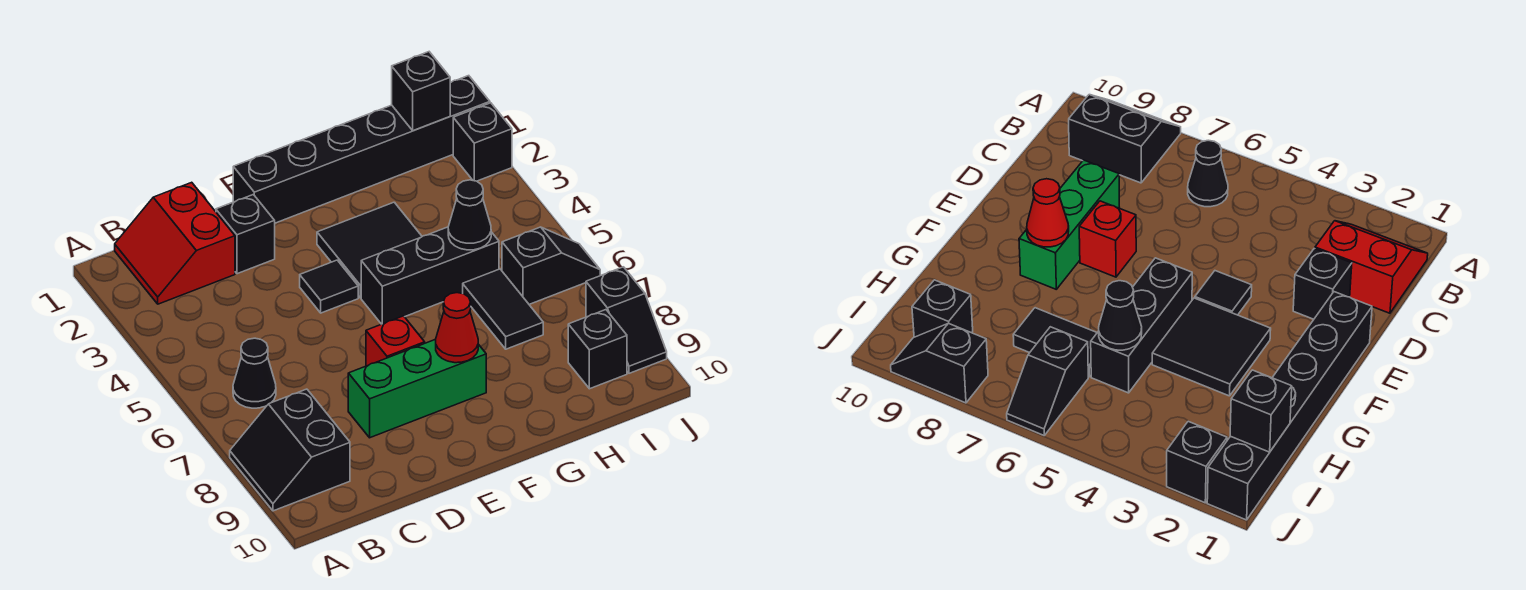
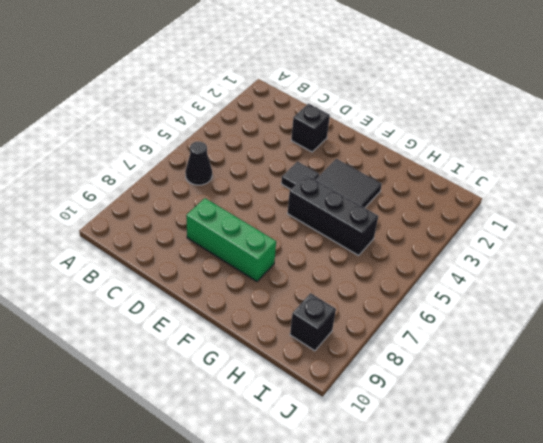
none -> black slope A8:B9 level 1 top B
none -> red slope B1:C2 level 1 top C
none -> black brick E1:J1 level 1

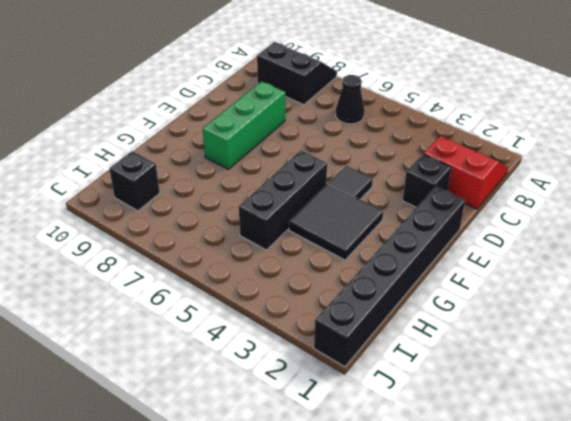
none -> red brick E7 level 1
none -> black tile H6:H7 level 1
none -> black slope I6:J6 level 1 top I

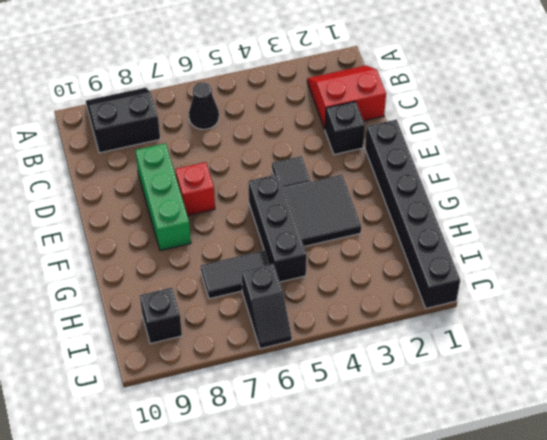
none -> black brick J2 level 1
none -> black slope J8:J9 level 1 top 8
none -> red cone F8 level 2

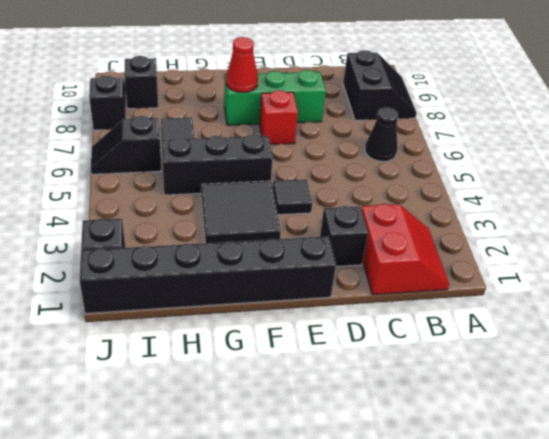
none -> black cone H5 level 2
none -> black brick I1 level 2

